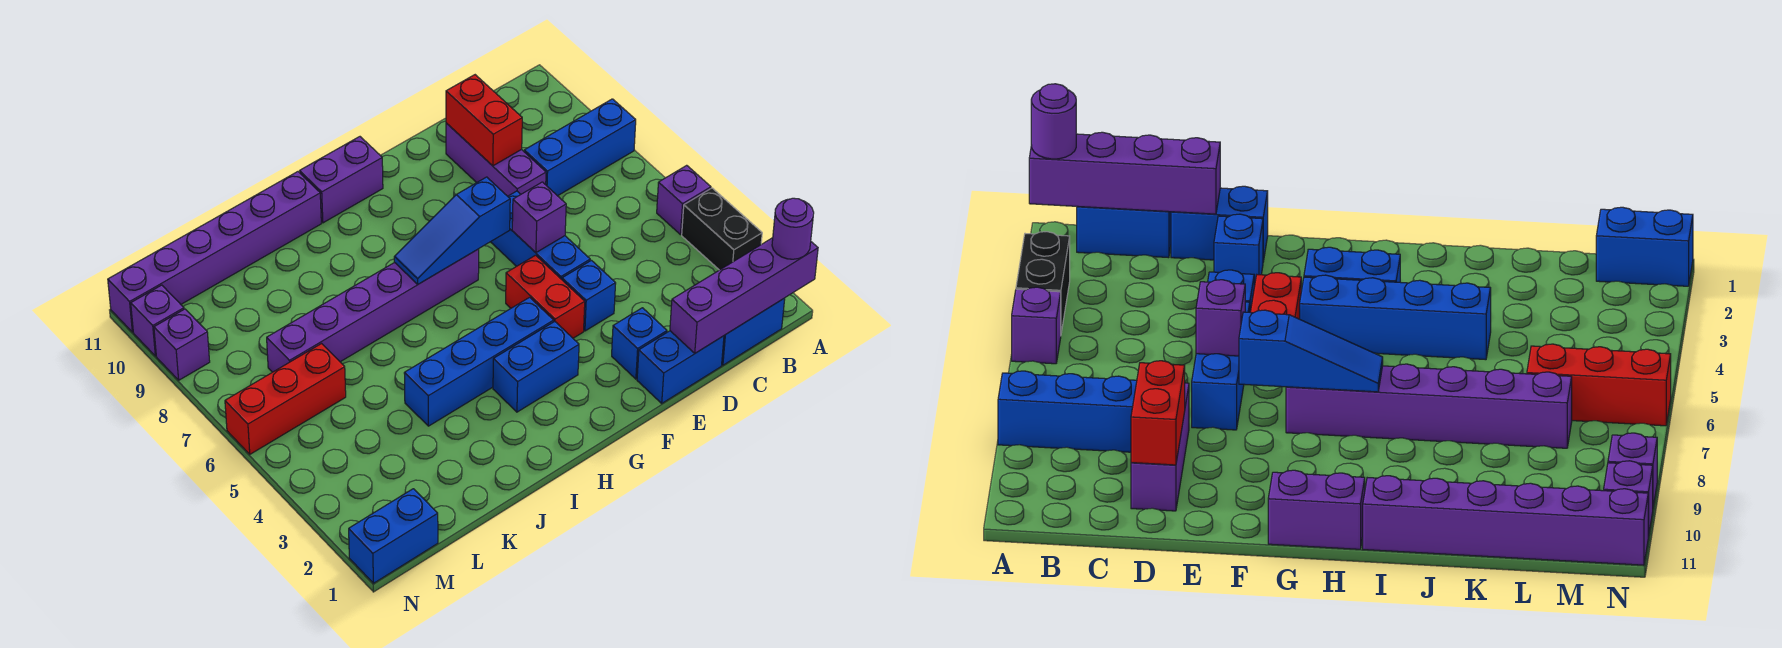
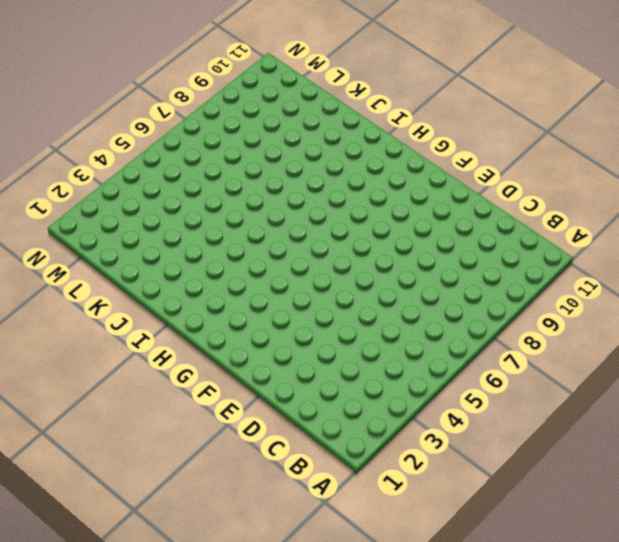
none -> black brick A3:A4 level 1
none -> purple brick A5 level 1
none -> blue brick A8:C8 level 1

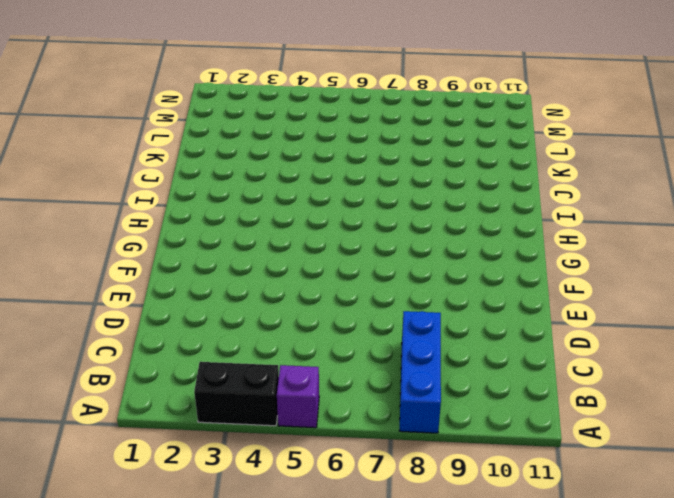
none -> blue brick B1:C1 level 1
none -> blue brick D1:E1 level 1
none -> purple brick D8:D10 level 1

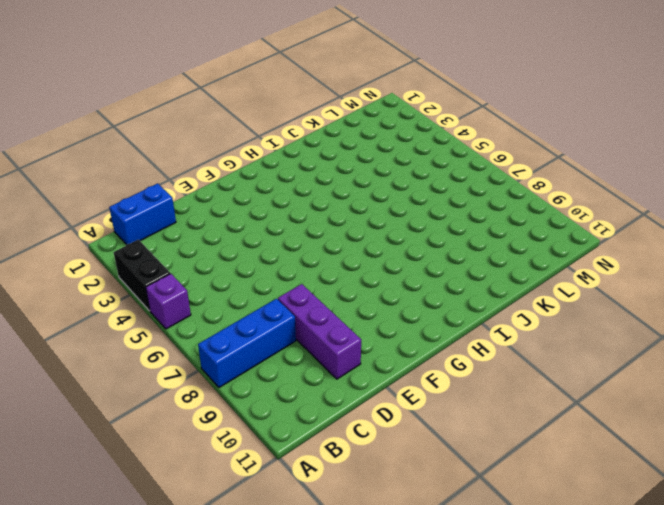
none -> blue brick D1:E1 level 1
none -> blue brick E2 level 1
none -> blue brick E4 level 1

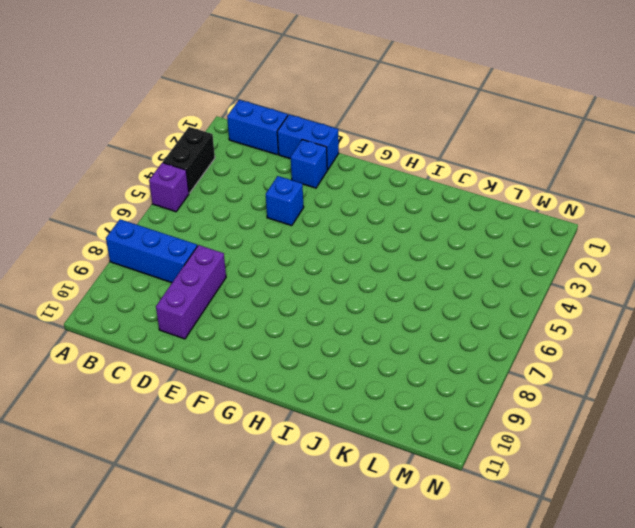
none -> blue brick E5:E7 level 1
none -> red brick F4:F5 level 1
none -> blue brick G3:H3 level 1

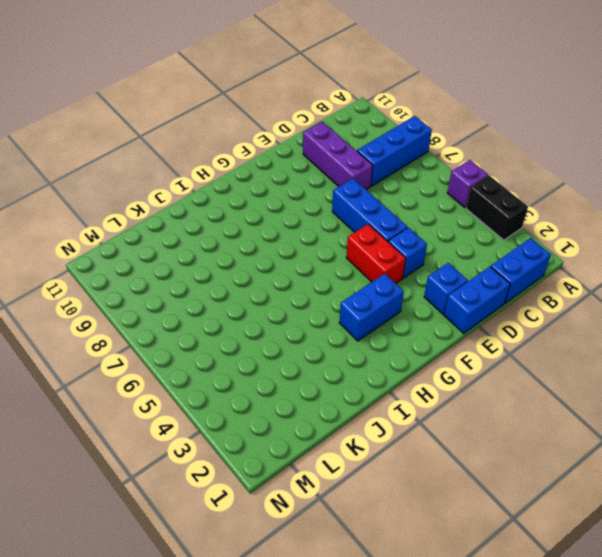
none -> blue brick G4:J4 level 1
none -> purple brick G7:L7 level 1
none -> purple brick G11:H11 level 1

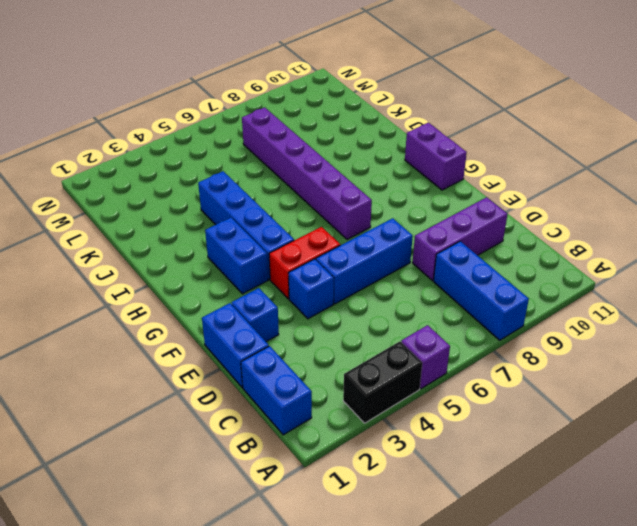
none -> purple brick I11:N11 level 1
none -> red brick L6:N6 level 1
none -> blue brick M1:N1 level 1

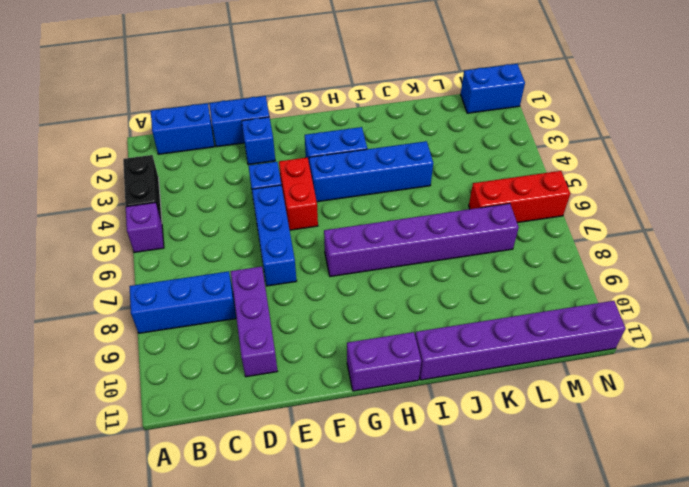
none -> purple brick N9 level 1
none -> purple brick N10 level 1
none -> purple brick A1:D1 level 2

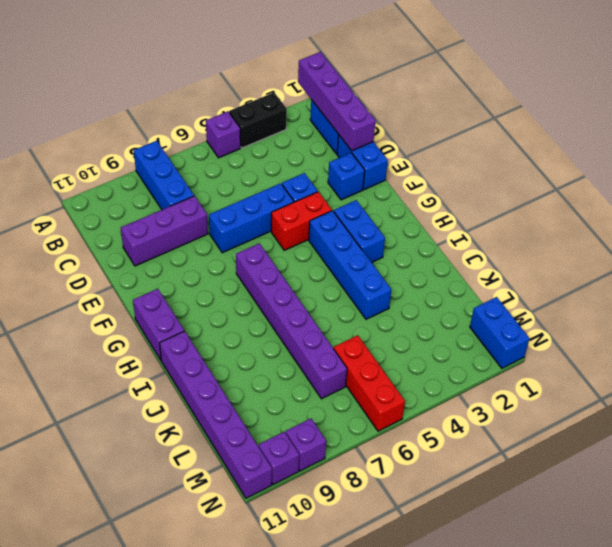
none -> red brick D9:D10 level 2
none -> purple brick E6 level 2
none -> blue slope F7:H7 level 2 top F

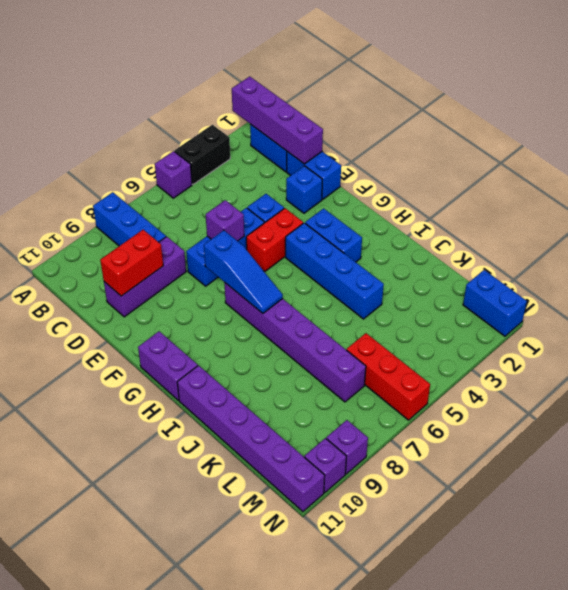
none -> purple round brick A1 level 3

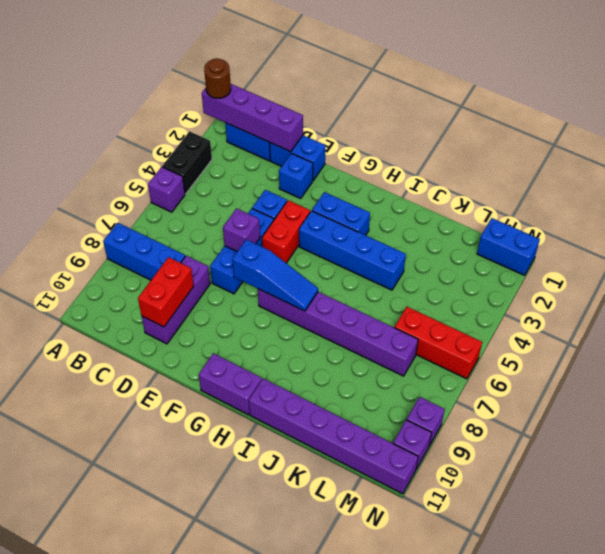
brown round brick A1 level 3 -> purple round brick A1 level 3

